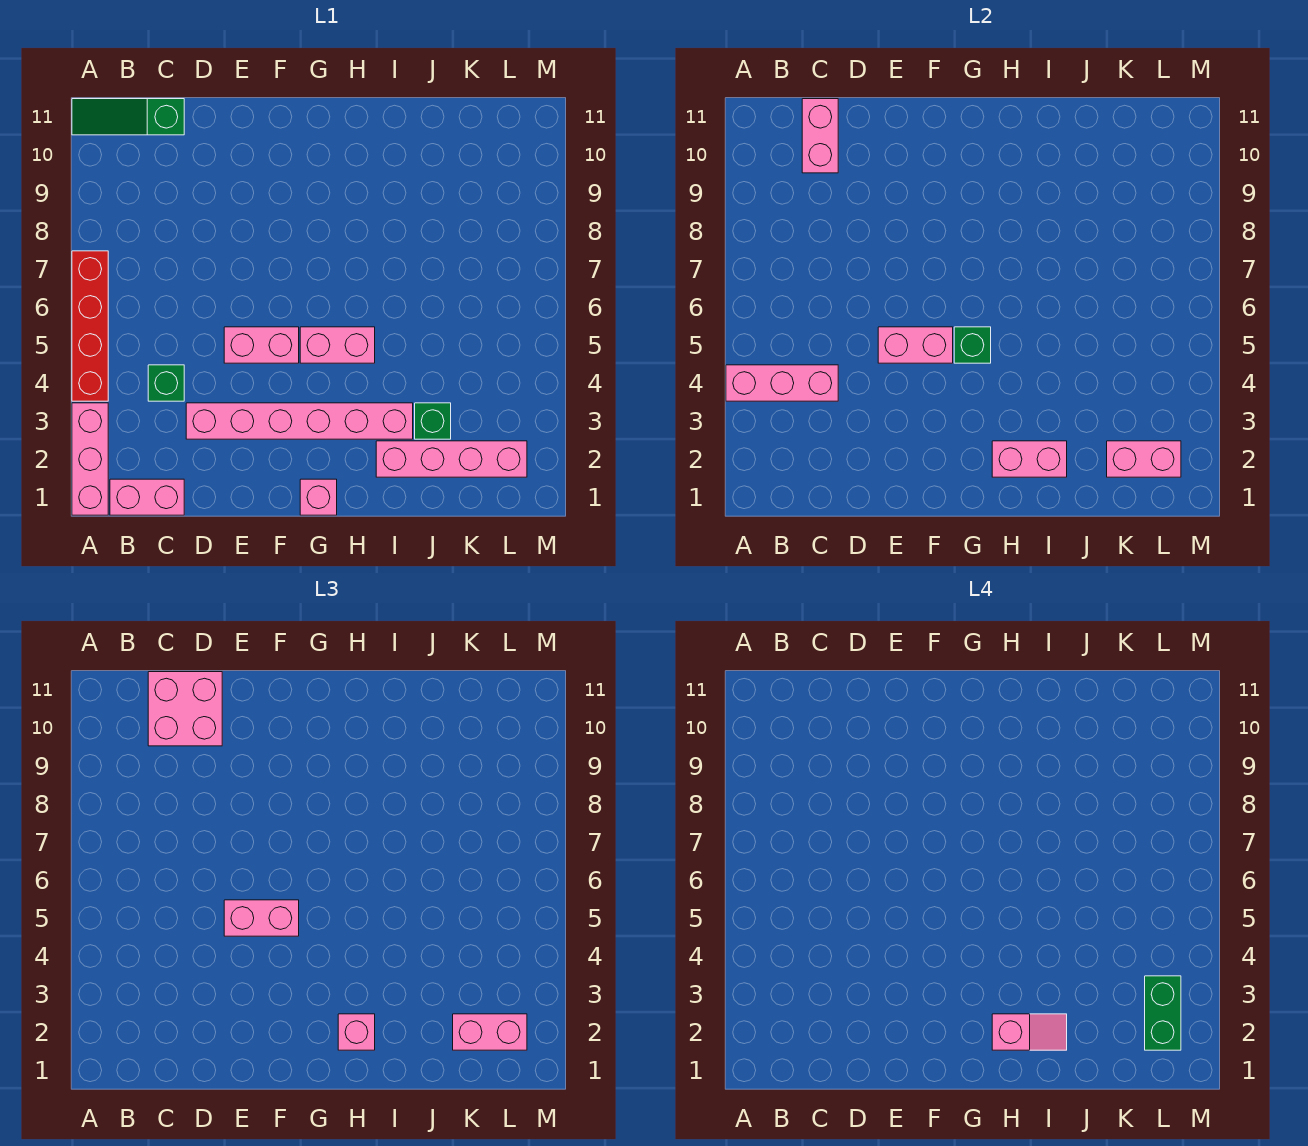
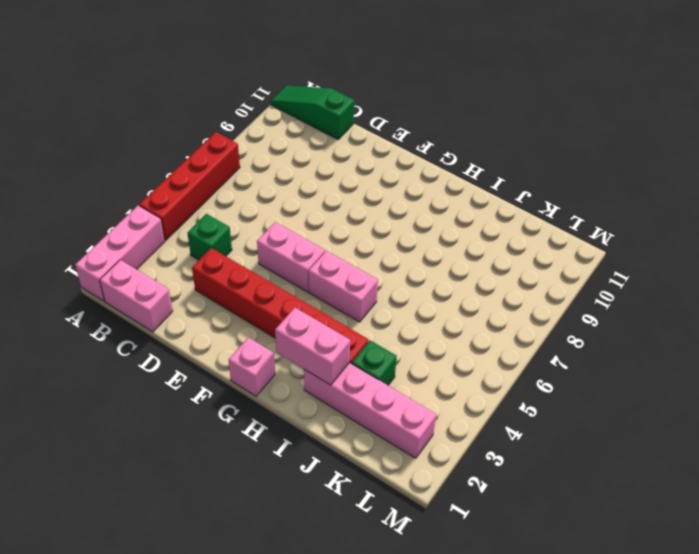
red brick D3:I3 level 1 -> pink brick D3:I3 level 1
none -> pink brick A4:C4 level 2
none -> pink brick C10:C11 level 2
none -> pink brick E5:F5 level 2

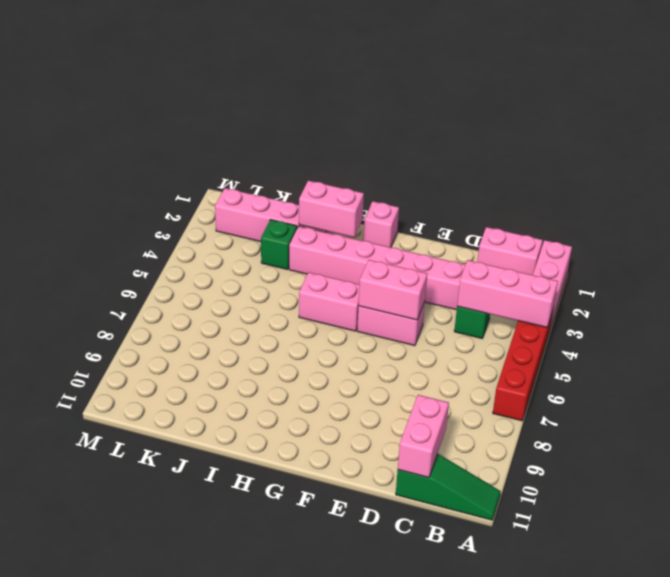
none -> green brick G5 level 2
none -> pink brick K2:L2 level 2
none -> pink brick C10:D11 level 3

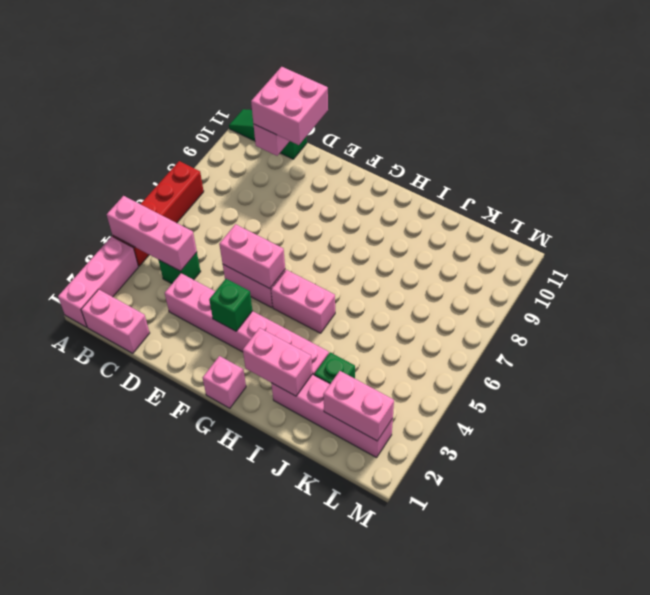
green brick F3 level 2 -> green brick G5 level 2
none -> pink brick E5:F5 level 3
none -> pink brick H2 level 3
none -> pink brick K2:L2 level 3

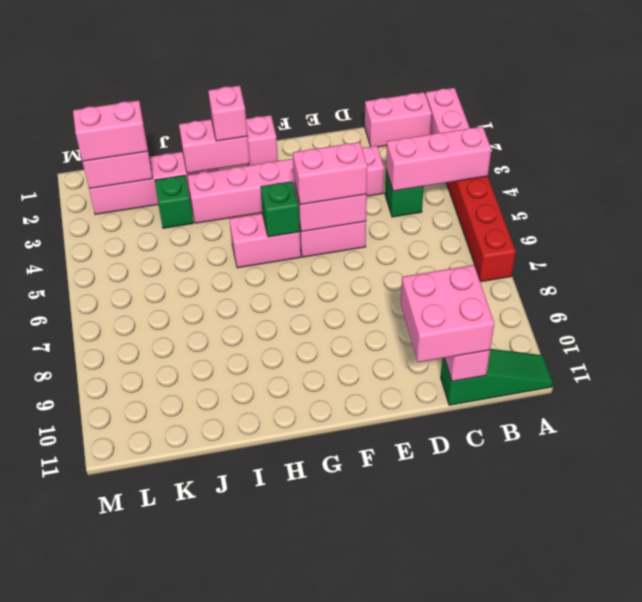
none -> pink slope H2:I2 level 4 top H
none -> green brick L2:L3 level 4

